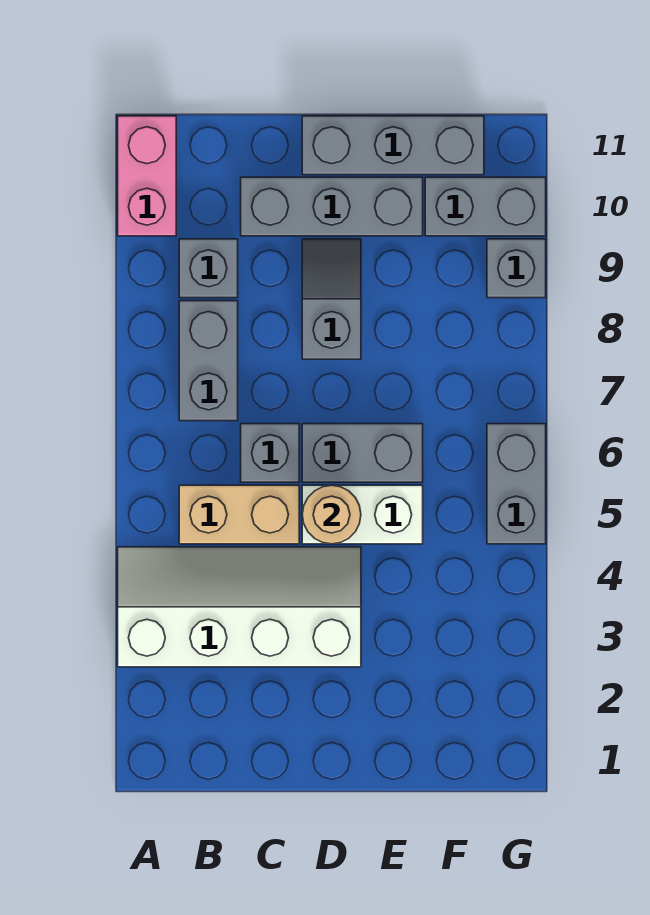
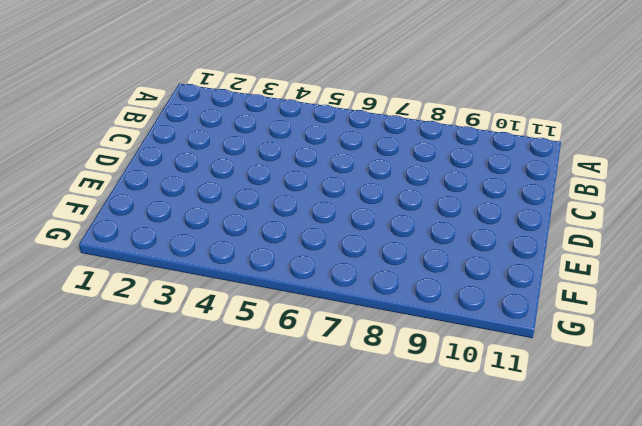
none -> white slope A3:D4 level 1 top 3
none -> pink brick A10:A11 level 1
none -> tan brick B5:C5 level 1

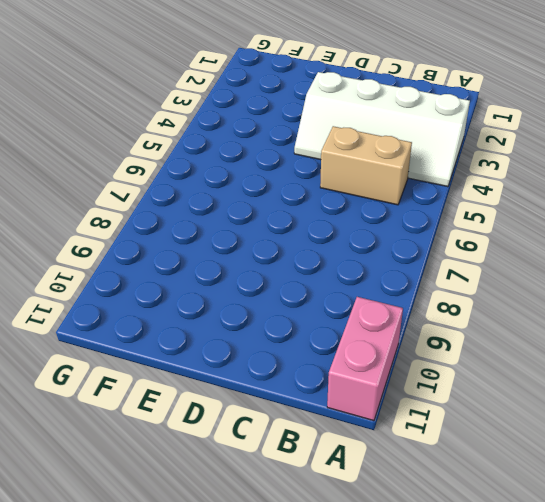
none -> grey brick B7:B8 level 1
none -> grey brick B9 level 1
none -> grey brick C6 level 1

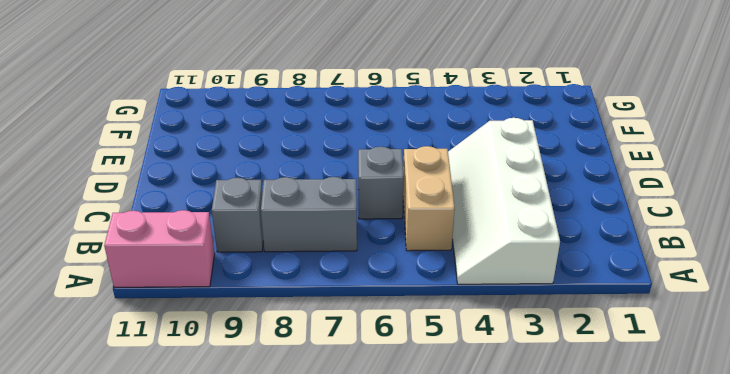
none -> grey brick C10:E10 level 1
none -> white brick D5:E5 level 1
none -> grey brick D6:E6 level 1

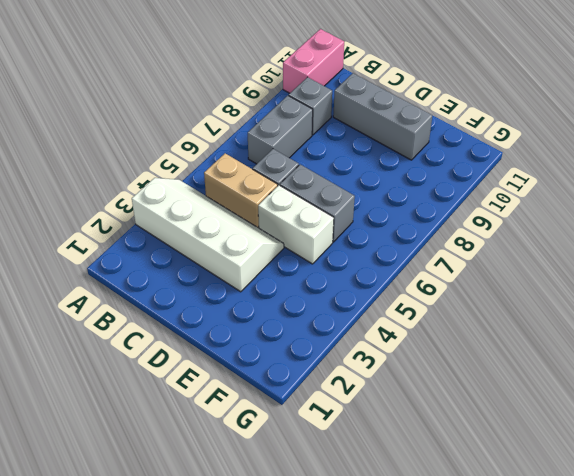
none -> grey slope D8:D9 level 1 top 8
none -> grey brick D11:F11 level 1
none -> grey brick F10:G10 level 1

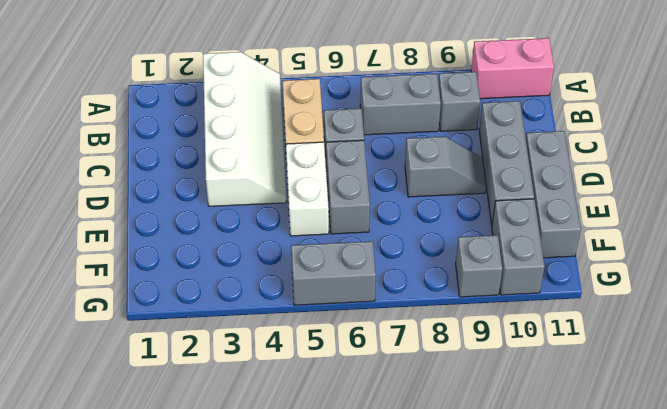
none -> tan round brick D5 level 2

